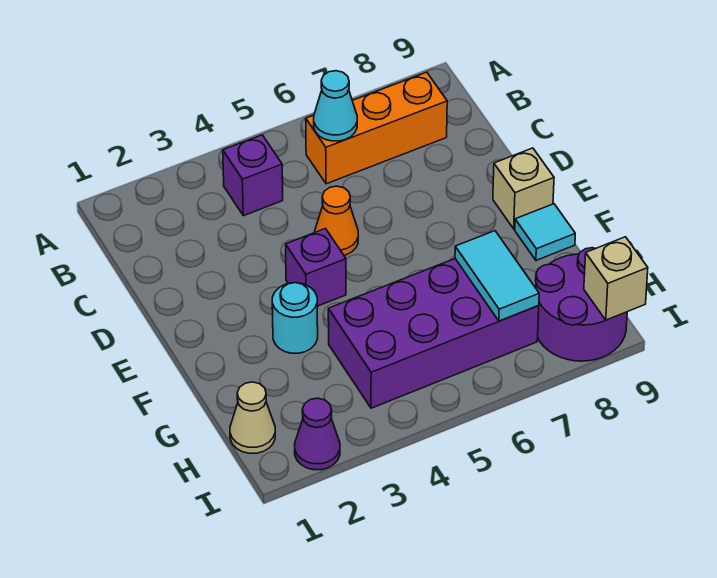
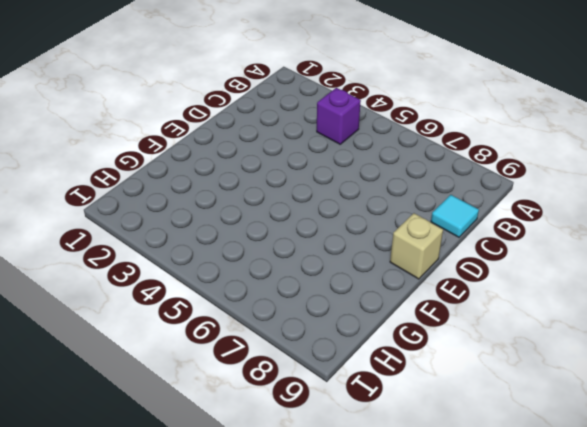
cyan tile C9 level 1 -> cyan tile F9 level 1
none -> orange brick B6:B8 level 1
none -> orange cone D5 level 1
none -> purple brick E4 level 1

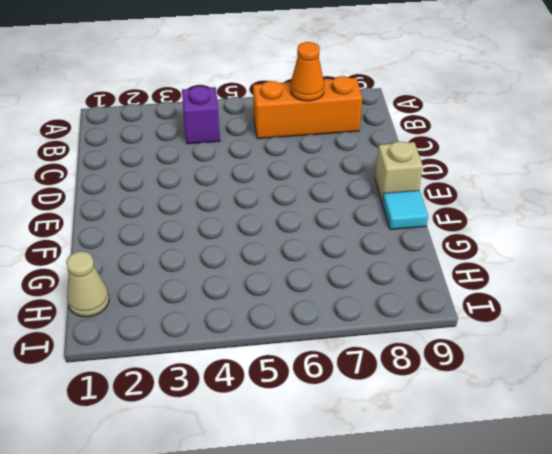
orange cone B7 level 2 -> orange cone D5 level 1
none -> purple brick E4 level 1
none -> cyan round brick F3 level 1
none -> purple brick G4:H7 level 1

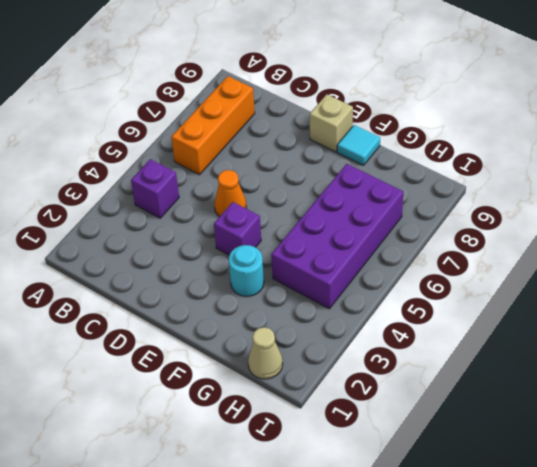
none -> purple round brick H8:I9 level 1
none -> purple cone I2 level 1
none -> cyan cone B6 level 2

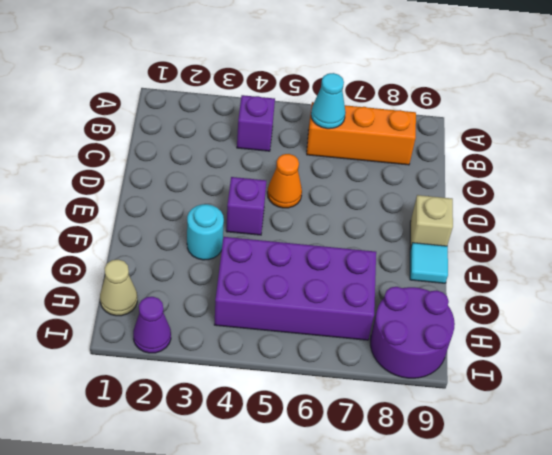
none -> cyan tile G7:H7 level 2
none -> tan brick I9 level 2

